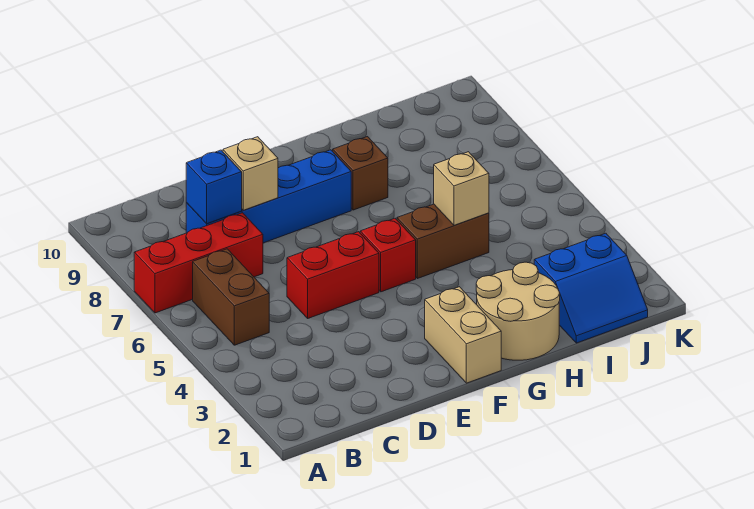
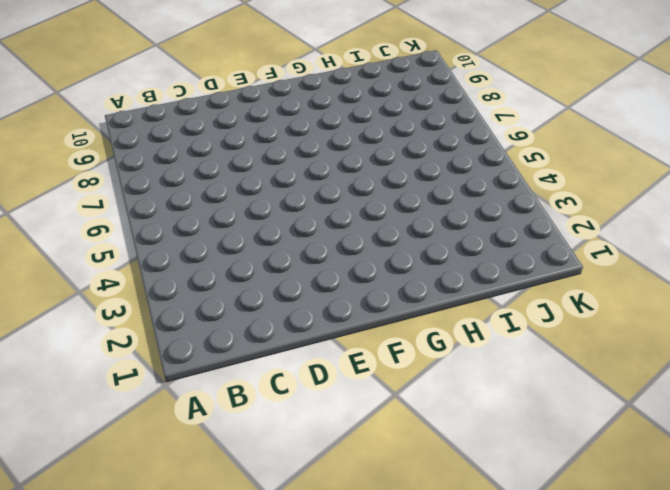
none -> red brick A7:C7 level 1
none -> brown brick B5:B6 level 1
none -> blue brick C8:F8 level 1

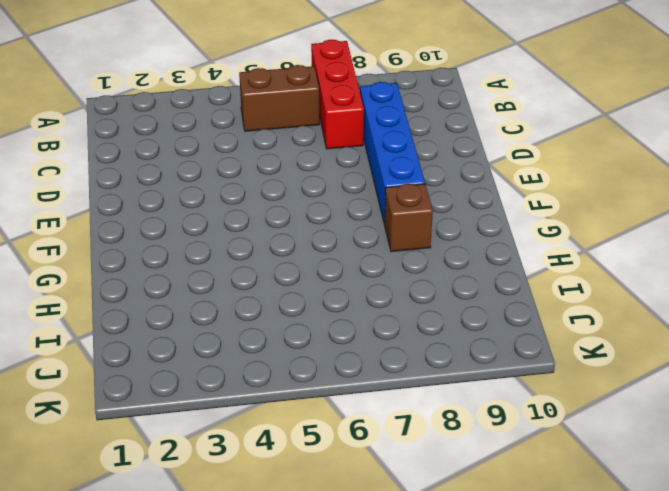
none -> red brick D5:E5 level 1
none -> tan brick F1:F2 level 1
none -> red brick F5 level 1

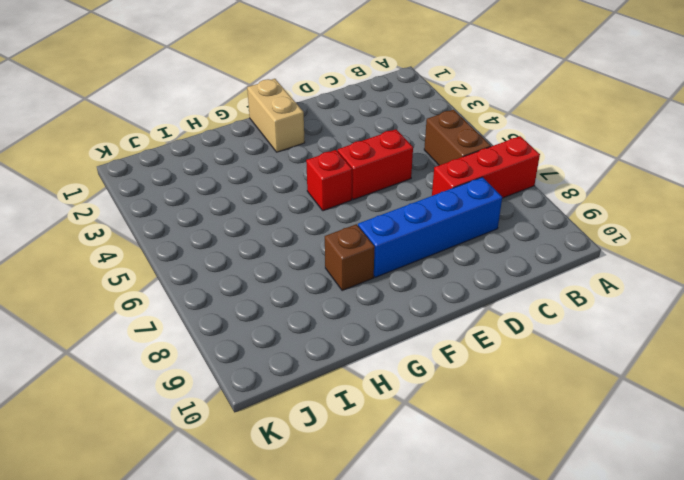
none -> tan round brick G1:H2 level 1
none -> brown brick G5:H5 level 1
none -> blue slope I1:J2 level 1 top 2

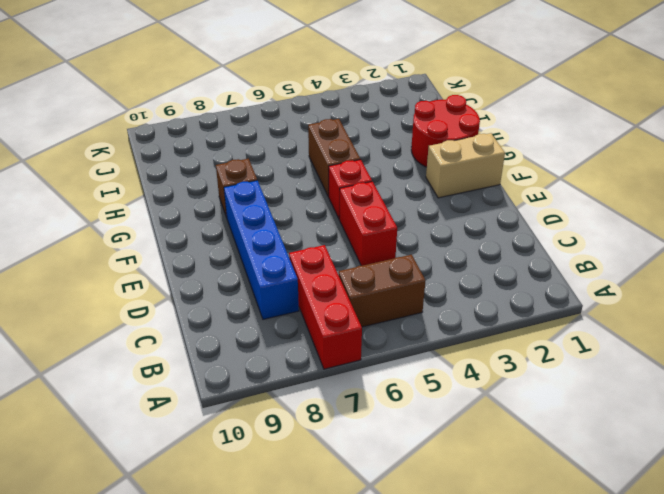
red round brick G1:H2 level 1 -> tan round brick G1:H2 level 1
none -> blue slope I1:J2 level 1 top 2
none -> blue brick C8 level 2
none -> tan brick D8 level 2

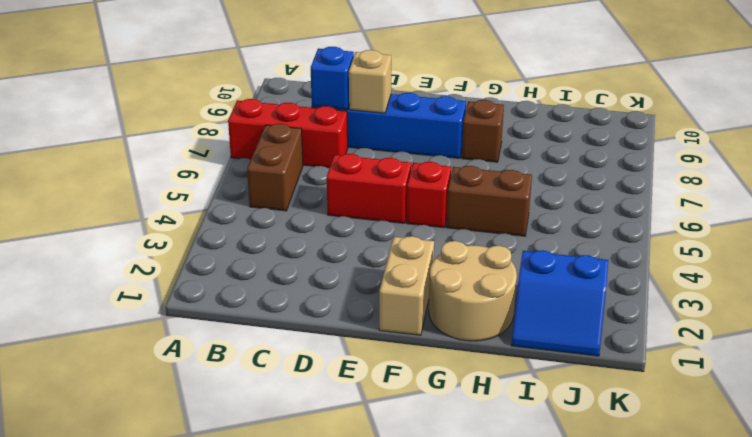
none -> tan brick H5 level 2

